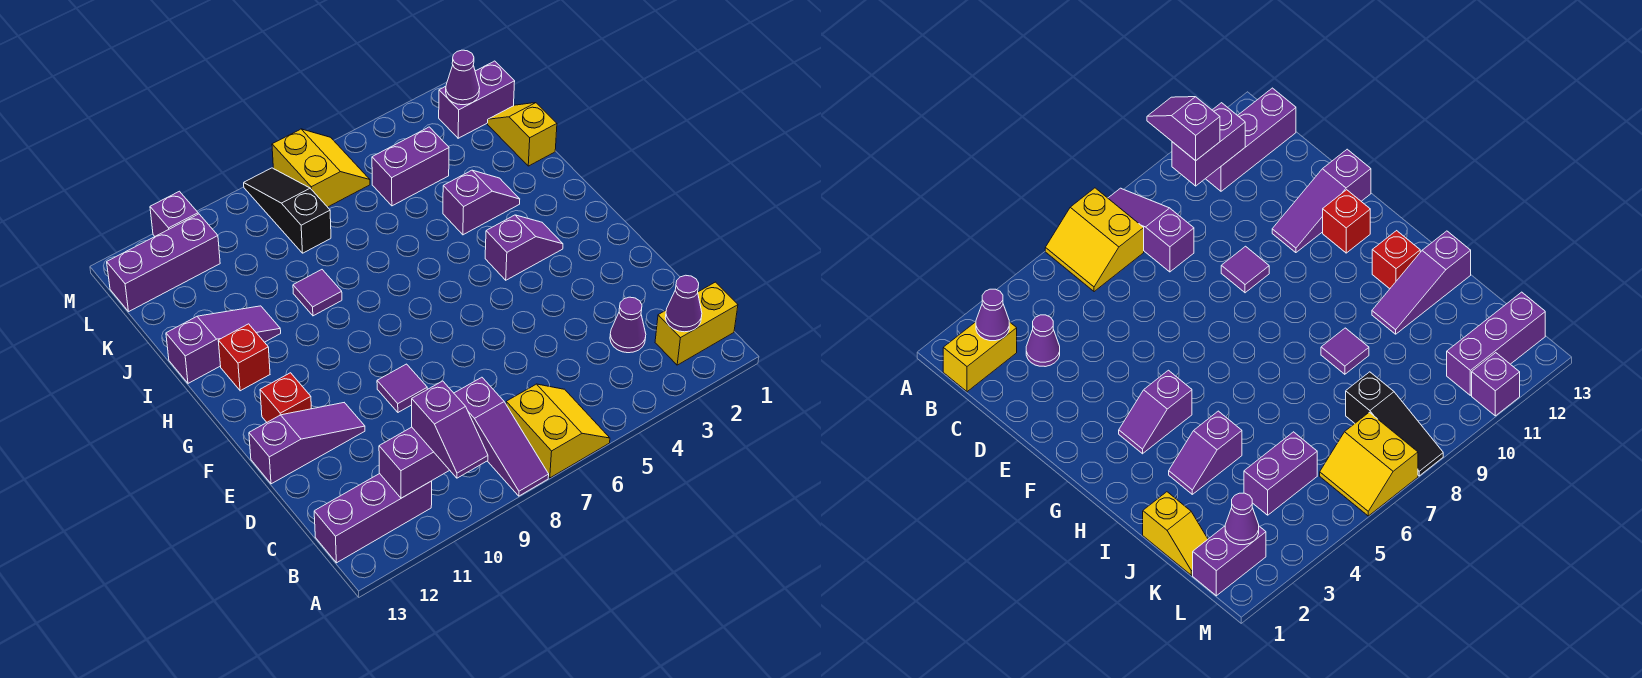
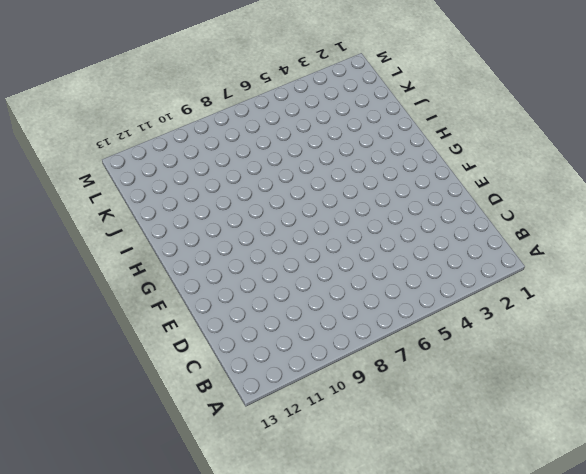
none -> yellow slope A6:B7 level 1 top 7
none -> purple slope A8:C8 level 1 top C
none -> yellow brick B1:B2 level 1

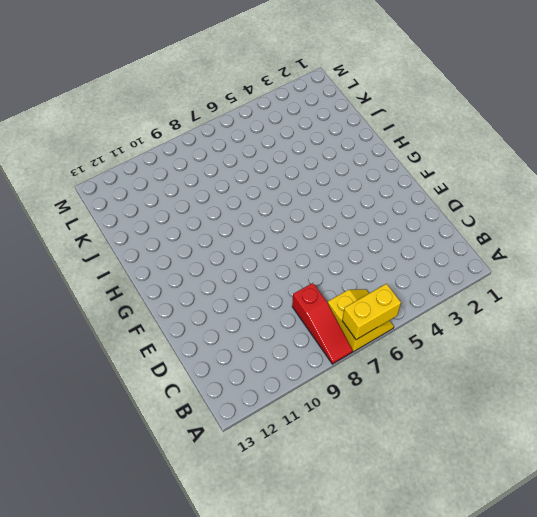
yellow brick A6:A7 level 2 -> yellow brick B1:B2 level 1
red slope A8:C8 level 1 top C -> purple slope A8:C8 level 1 top C
none -> purple brick B11:B13 level 1
none -> purple cone C3 level 1
none -> purple tile E9 level 1

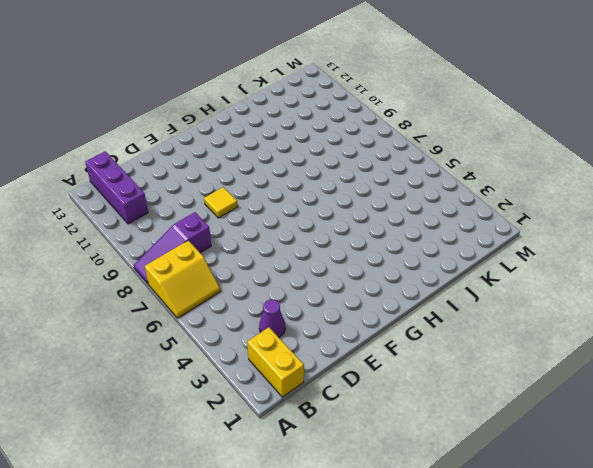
yellow tile E9 level 1 -> purple tile E9 level 1
none -> purple slope E11:E13 level 1 top 13
none -> red brick F12 level 1
none -> purple slope G3:G4 level 1 top 4

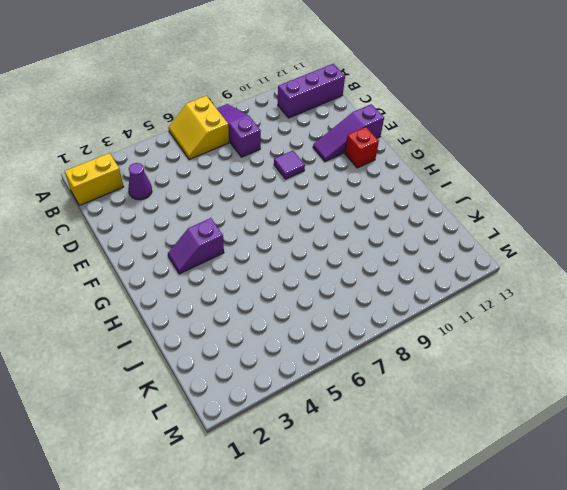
none -> red brick H12 level 1
none -> purple slope I3:I4 level 1 top 4
none -> purple tile I9 level 1

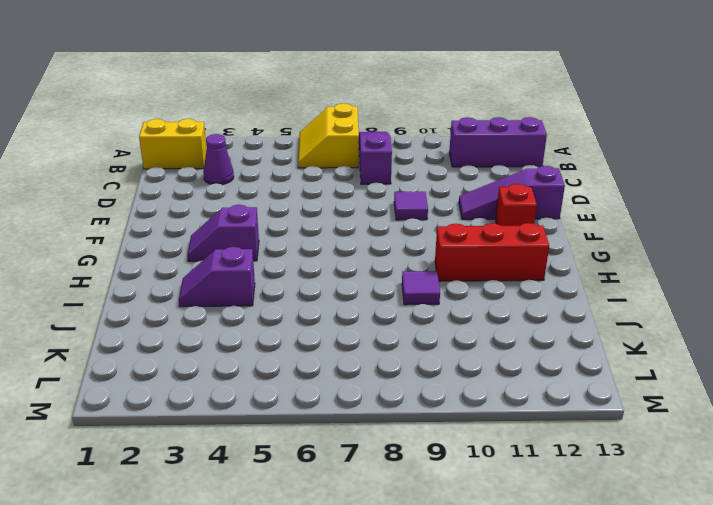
red brick H10:H12 level 1 -> red brick H12 level 1
none -> purple slope I11:I13 level 1 top 13
none -> yellow slope J1:K1 level 1 top J
none -> purple brick K4:K5 level 1

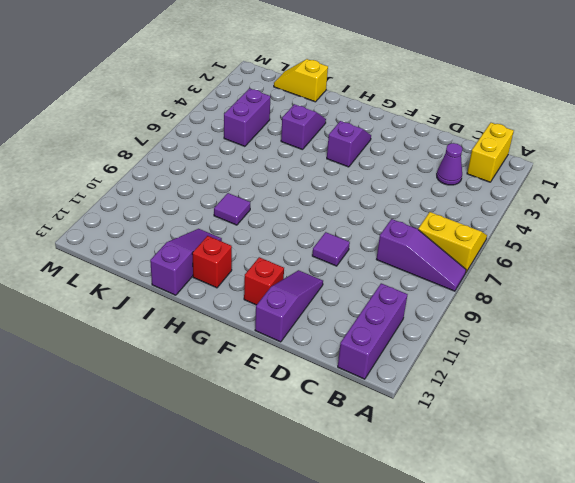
none -> black slope K8:M8 level 1 top K
none -> purple brick L1:L2 level 1
none -> yellow slope L6:M7 level 1 top 7

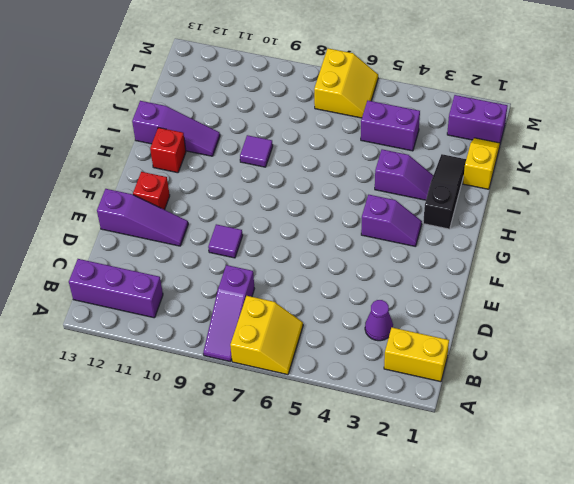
black slope H2:J2 level 1 top H -> black slope K8:M8 level 1 top K
none -> purple brick L11:L13 level 1
none -> purple brick M11 level 1
none -> purple cone B2 level 2

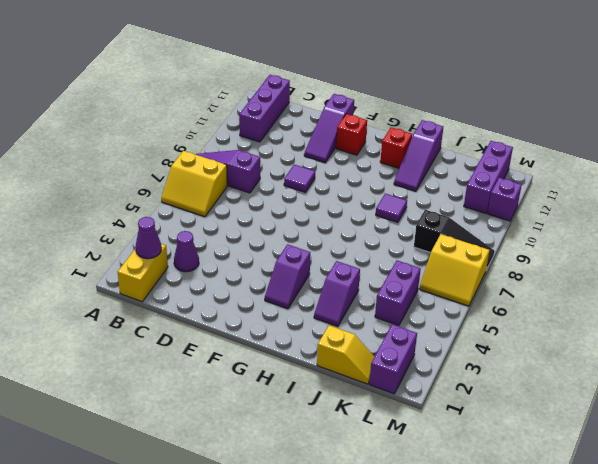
none -> purple brick B10:B11 level 2
none -> purple cone L2 level 2
none -> purple slope A10:B10 level 3 top B

